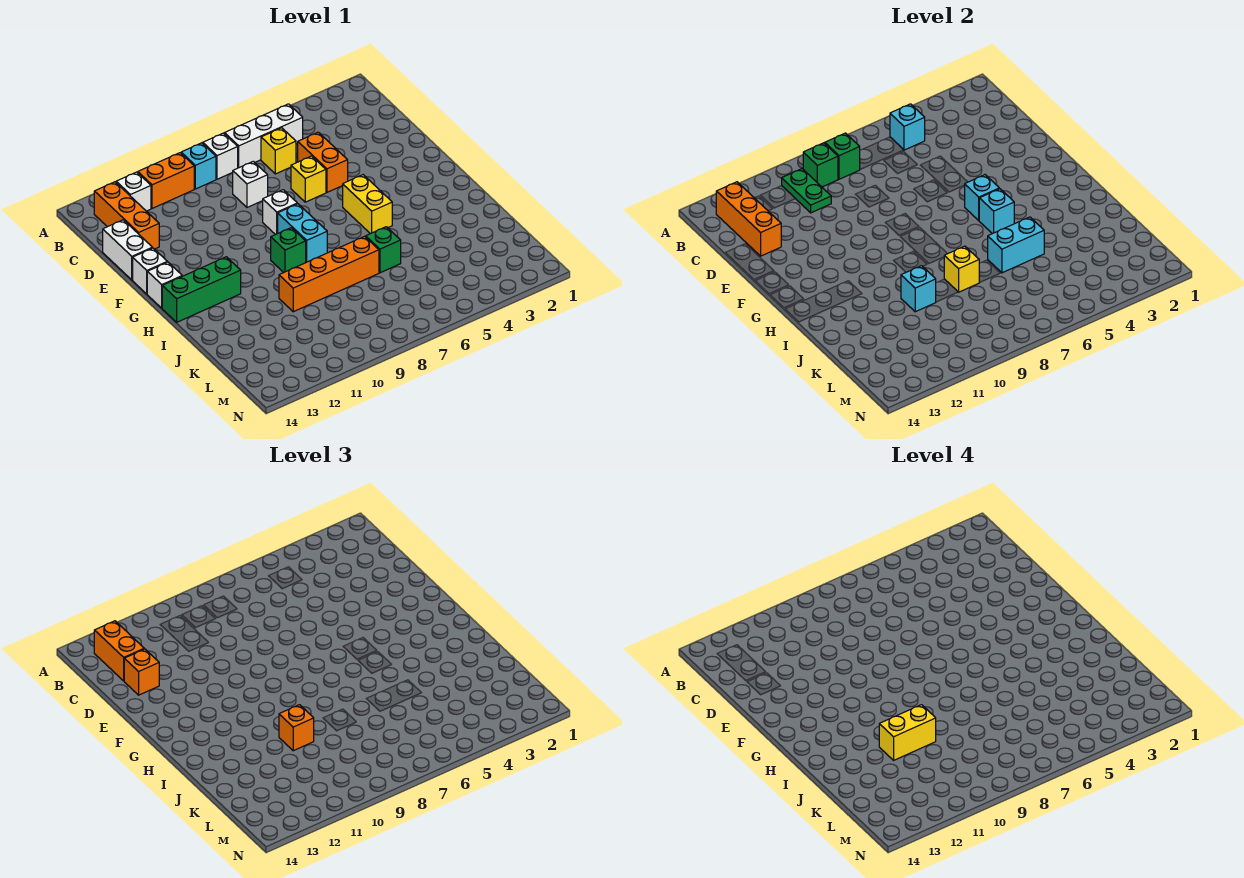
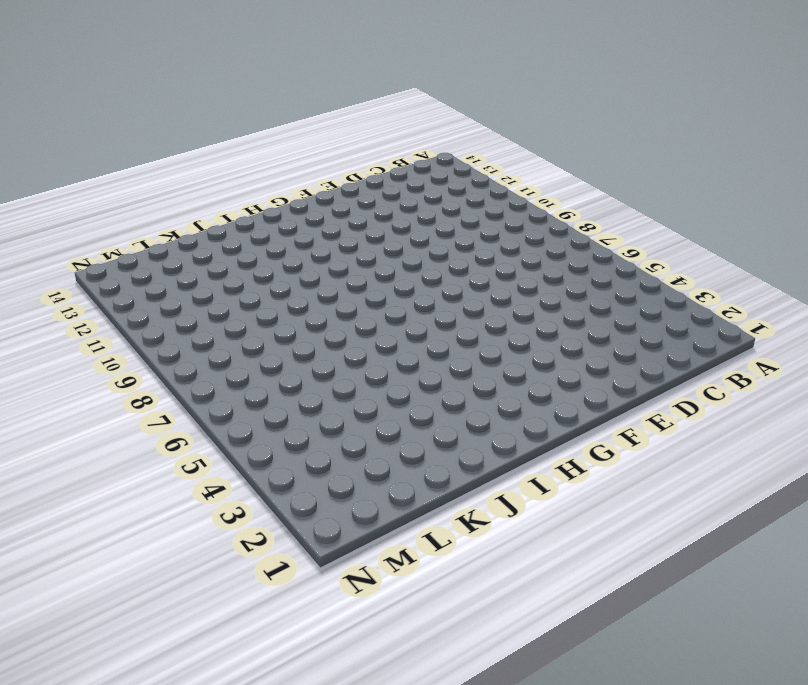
none -> white brick B5:B7 level 1
none -> white brick B8 level 1
none -> cyan brick B9 level 1
none -> orange brick B10:B11 level 1

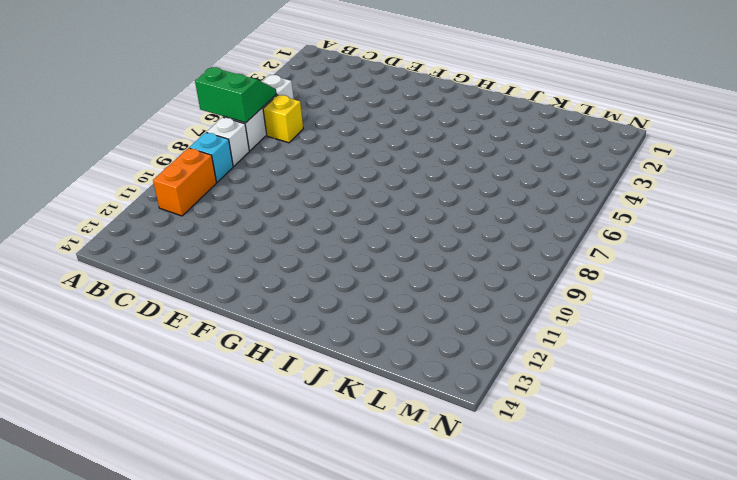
green slope A6:B7 level 2 top 7 -> none
none -> white brick B12 level 1
none -> orange brick B13:D13 level 1
none -> orange brick D5:E5 level 1
none -> white brick D8 level 1

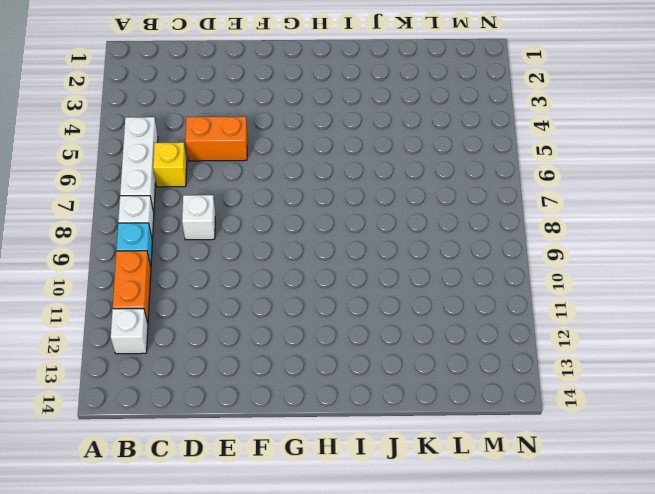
none -> orange brick B13:D13 level 1
none -> white brick D14:E14 level 1
none -> yellow brick E6 level 1
none -> white brick F8 level 1

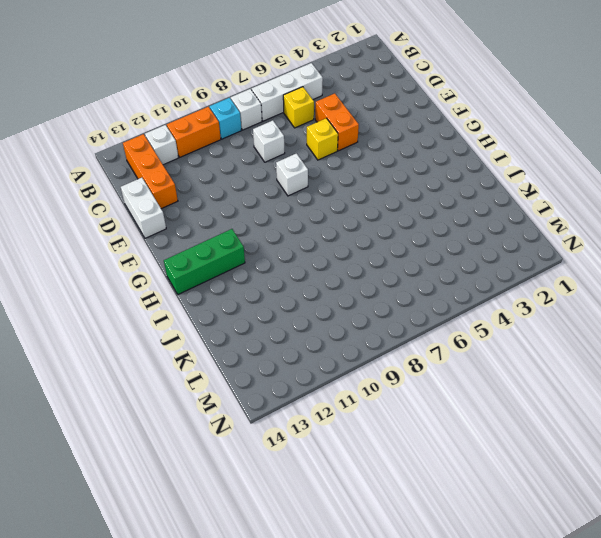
none -> white brick F14 level 1
none -> yellow brick G5:H5 level 1
none -> cyan brick G8:H8 level 1
none -> white brick G14 level 1

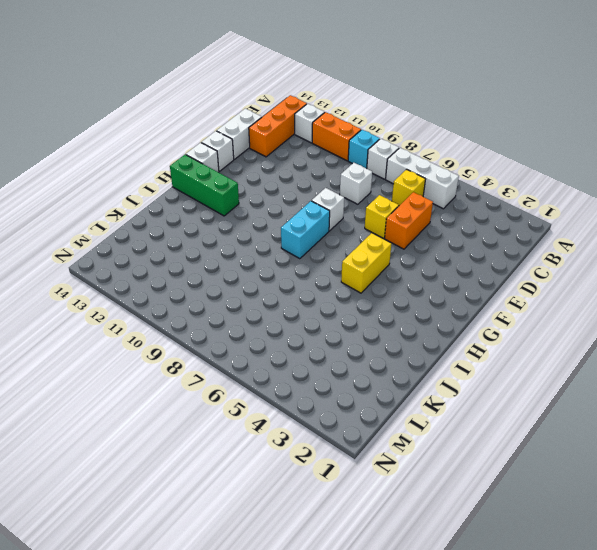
none -> green brick H9 level 1
none -> green brick J6 level 1
none -> orange brick J7:J10 level 1
none -> cyan brick B5 level 2

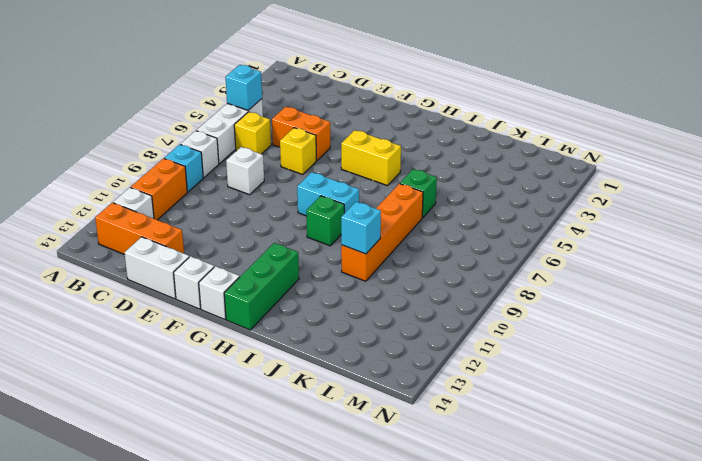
none -> white brick F8 level 1
none -> green brick B8 level 2
none -> green brick B9 level 2
none -> green plate B10:C10 level 2

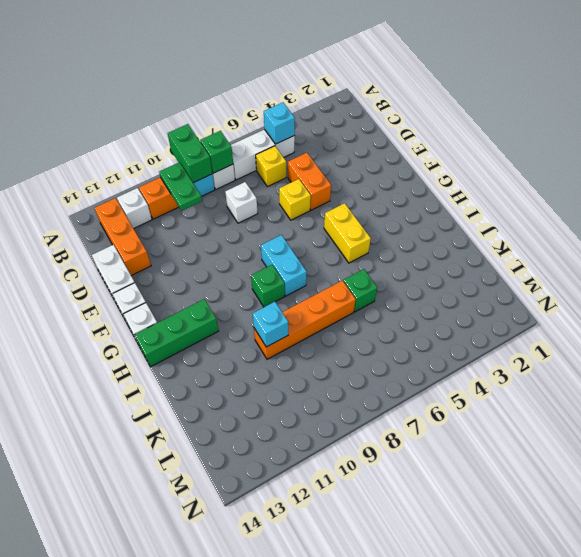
green brick A9:B9 level 2 -> green brick B9 level 2
none -> white brick F8 level 1
none -> orange brick B13:D13 level 2
none -> cyan brick G5 level 2
none -> cyan brick H5 level 2

